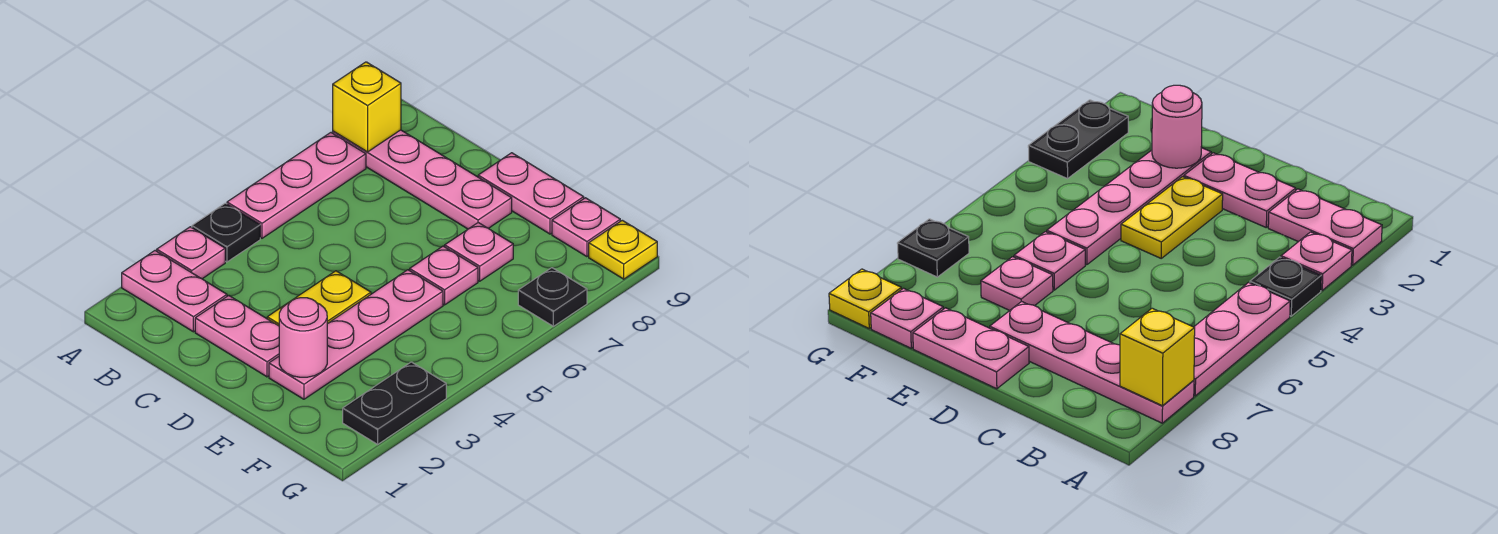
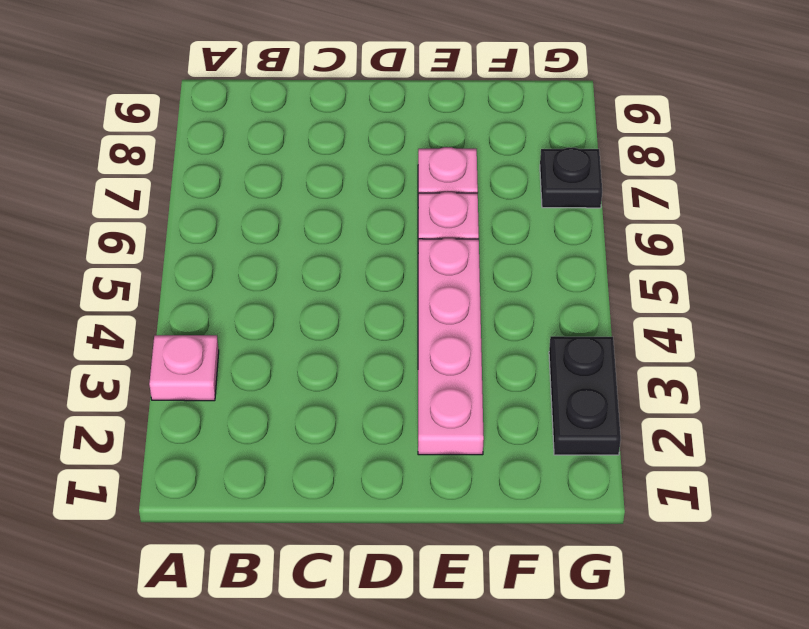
none -> pink plate A2:B2 level 1
none -> black plate A4 level 1
none -> pink plate A5:A7 level 1

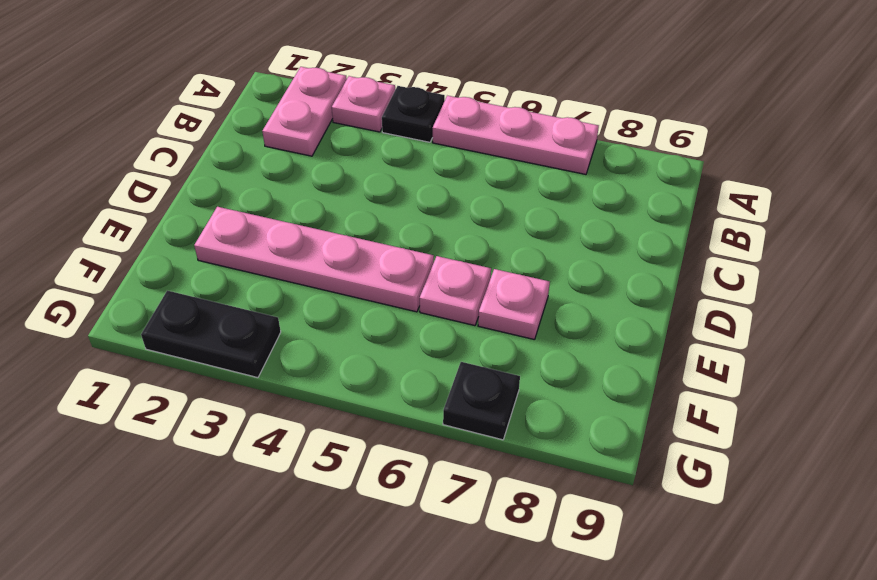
none -> pink plate A8:D8 level 1
none -> pink plate C2:D2 level 1
none -> yellow plate D3:D4 level 1

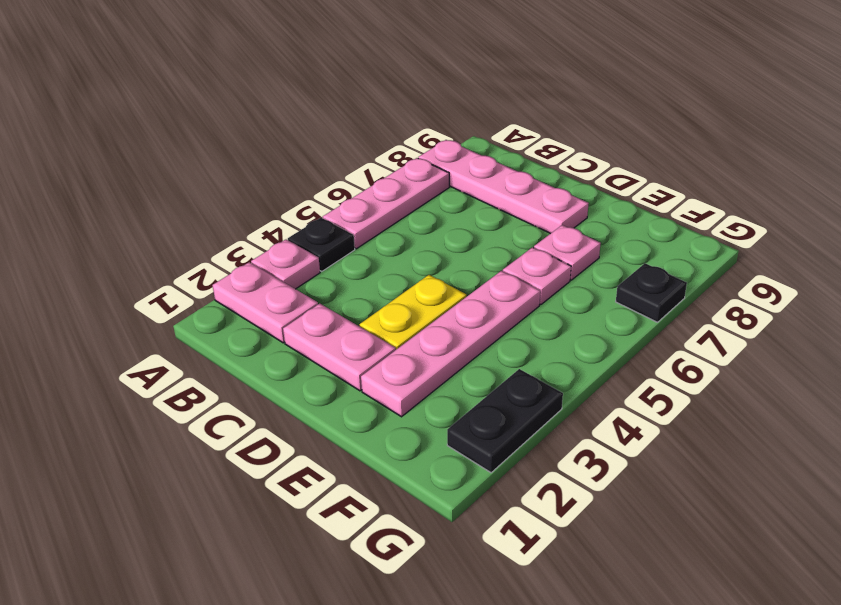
none -> pink plate D9:E9 level 1
none -> pink plate F9 level 1
none -> yellow plate G9 level 1

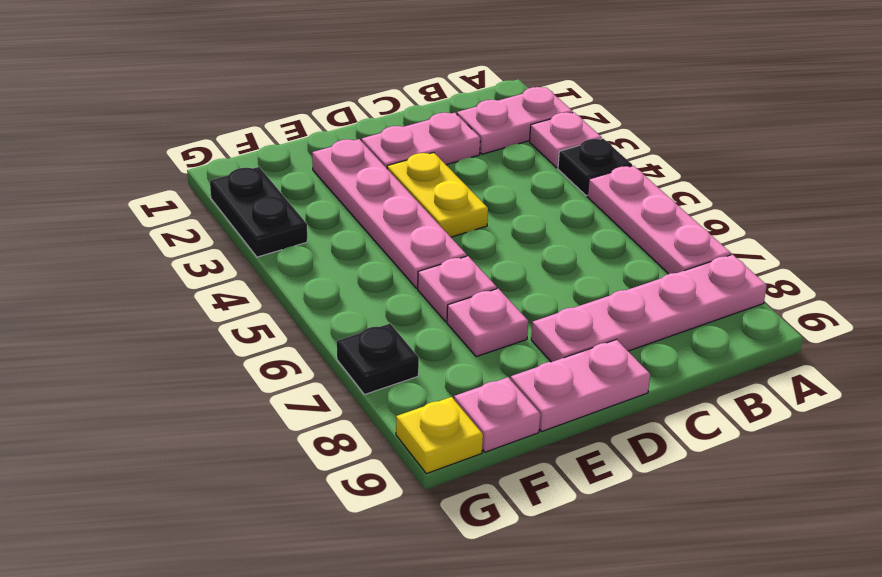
none -> yellow brick A8 level 2
none -> pink round brick E2 level 2

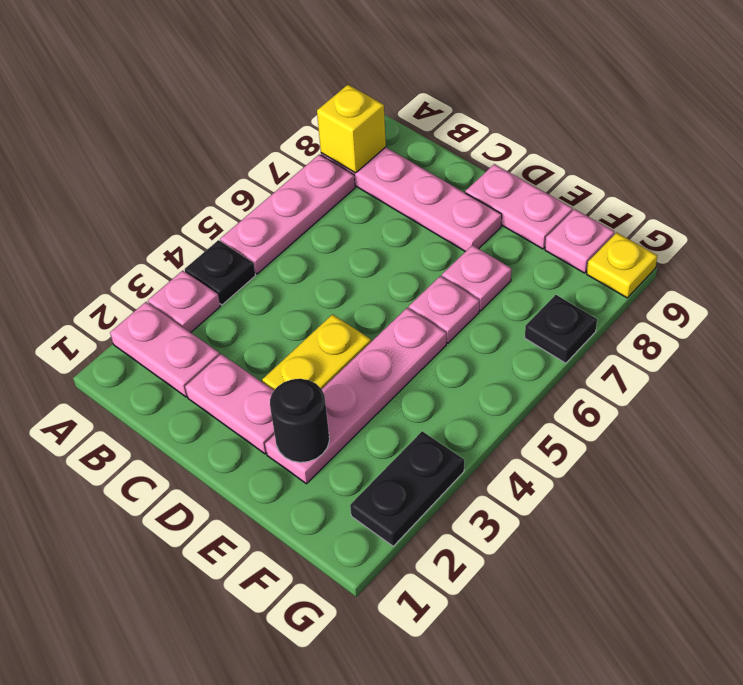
black round brick E2 level 2 -> pink round brick E2 level 2

